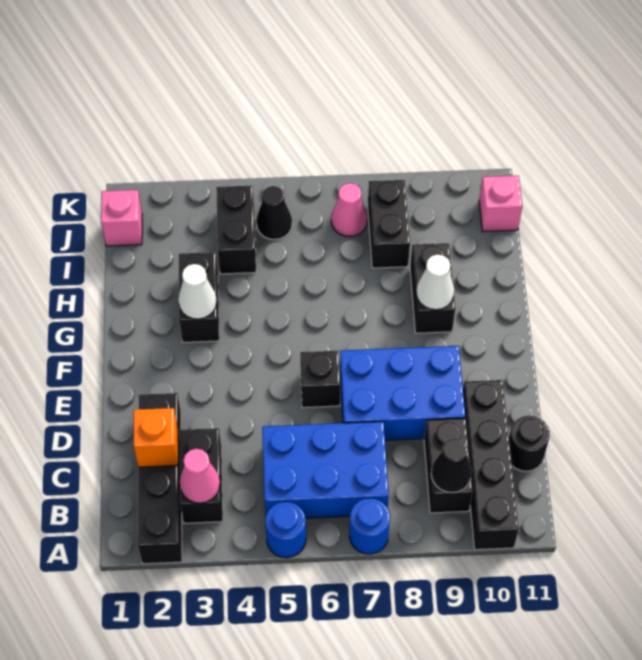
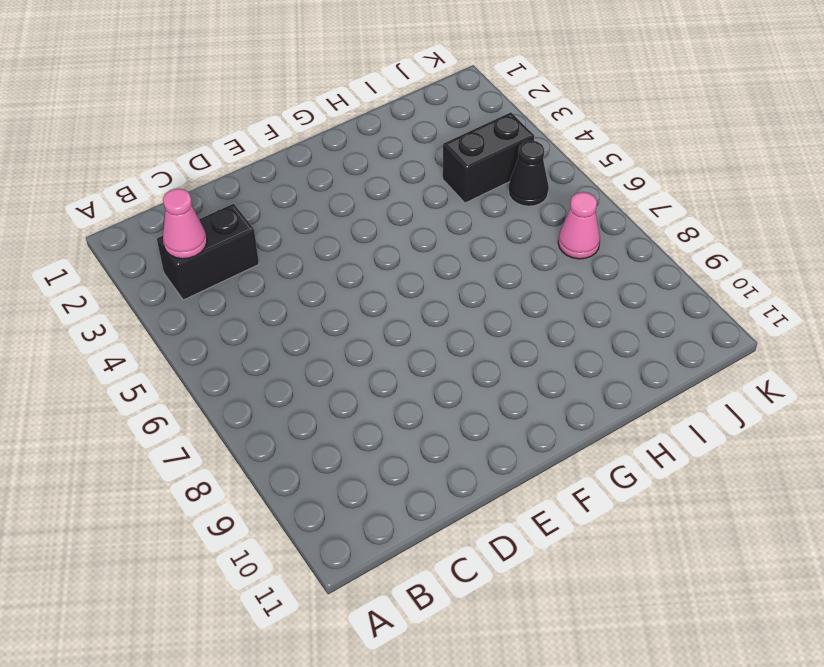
none -> black brick A2:D2 level 1
none -> blue round brick A5 level 1
none -> blue round brick A7 level 1

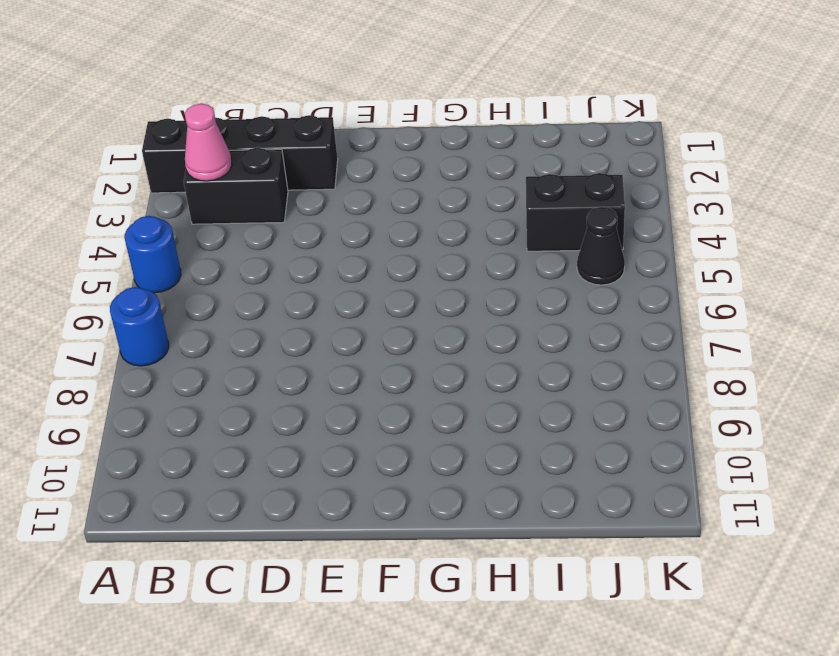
none -> black brick A10:D10 level 1
none -> blue brick B5:C7 level 1
none -> black brick B9:C9 level 1

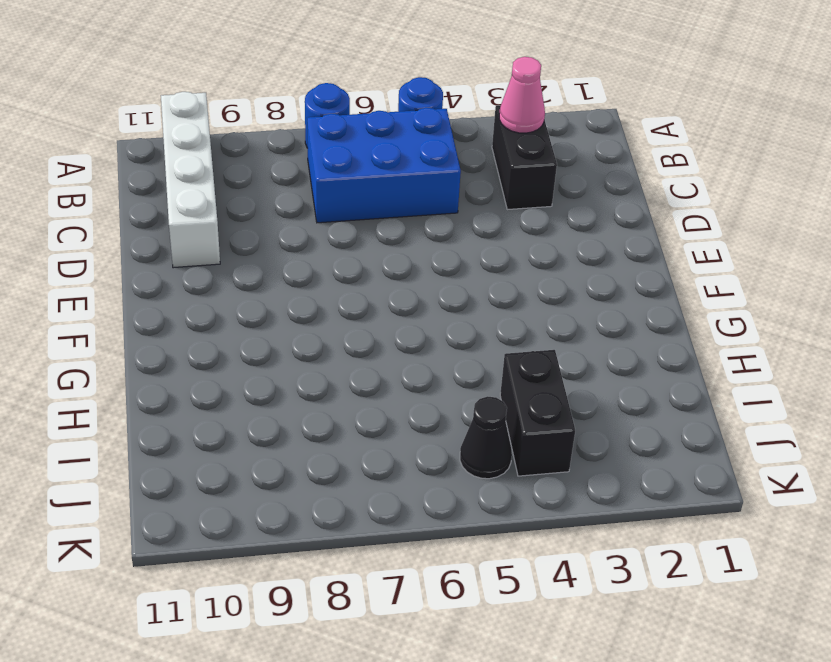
white brick A10:D10 level 1 -> black brick A10:D10 level 1
none -> black brick A2:D2 level 1
none -> black brick B9:C9 level 1
none -> black round brick C11 level 1

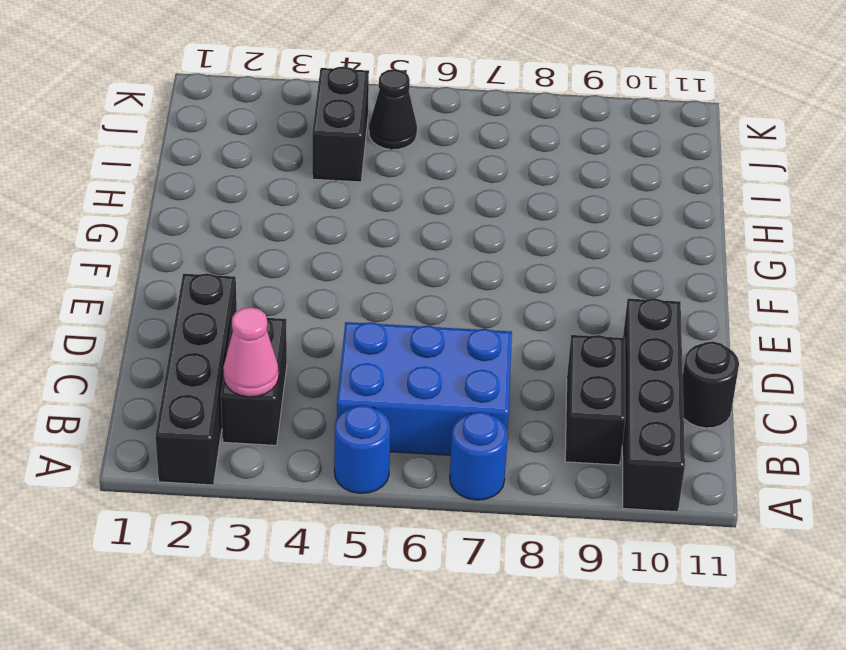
none -> blue brick D7:E9 level 1
none -> black brick E6 level 1
none -> black brick G3:H3 level 1

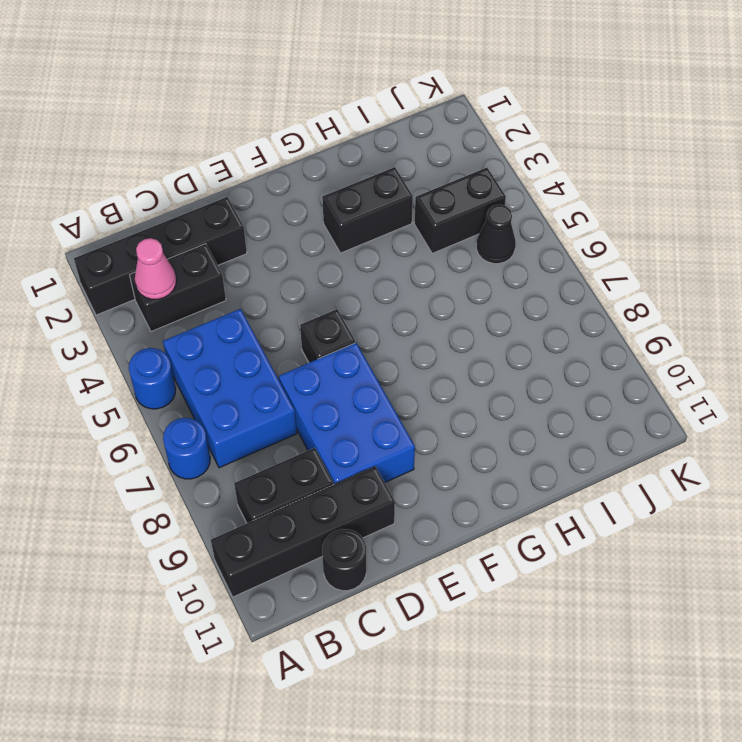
none -> black brick G9:H9 level 1
none -> black brick I8:J8 level 1
none -> pink brick J1 level 1

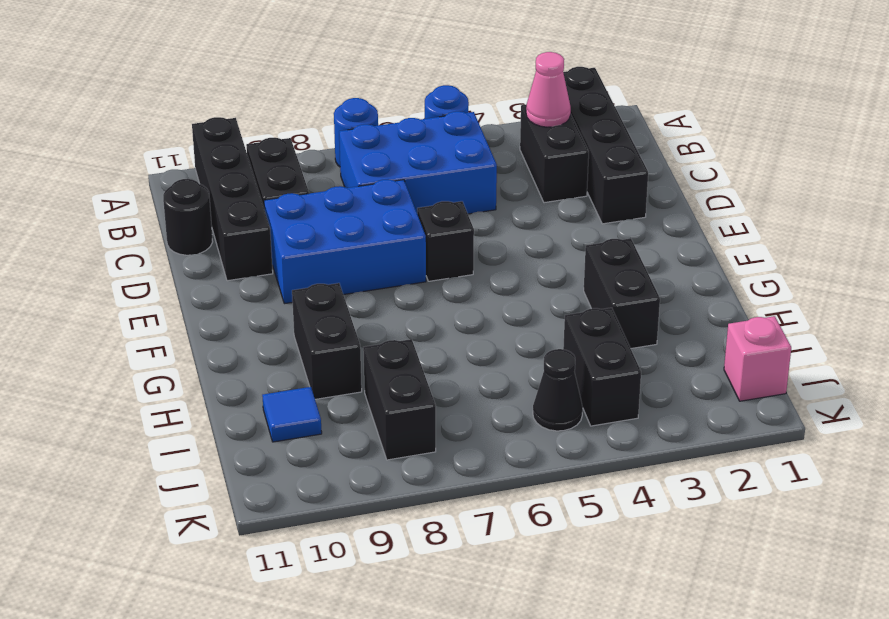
blue tile I10 level 1 -> none
none -> pink cone J7 level 1
none -> pink brick J11 level 1
none -> black cone B9 level 2

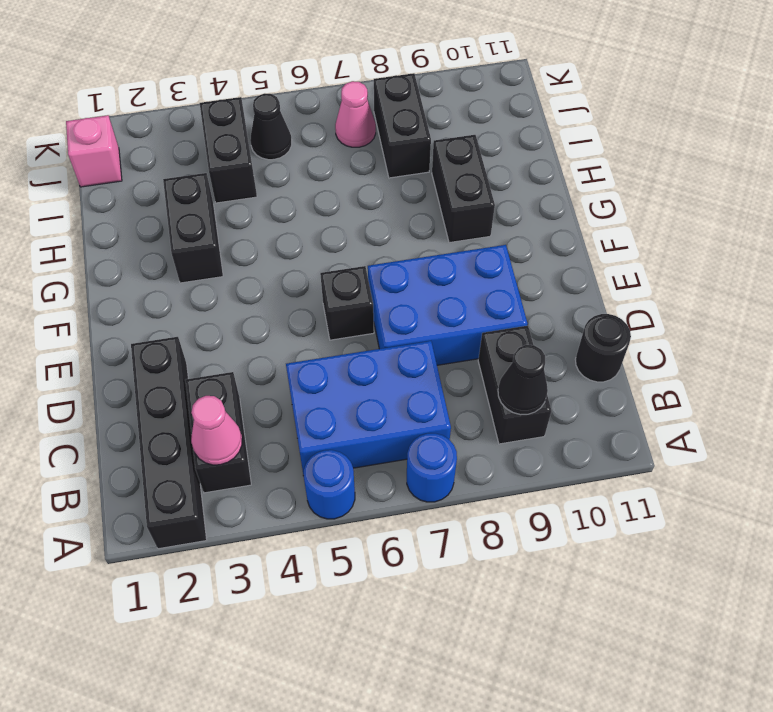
none -> black brick A10:D10 level 1
none -> pink brick J11 level 1
none -> orange brick C2 level 2

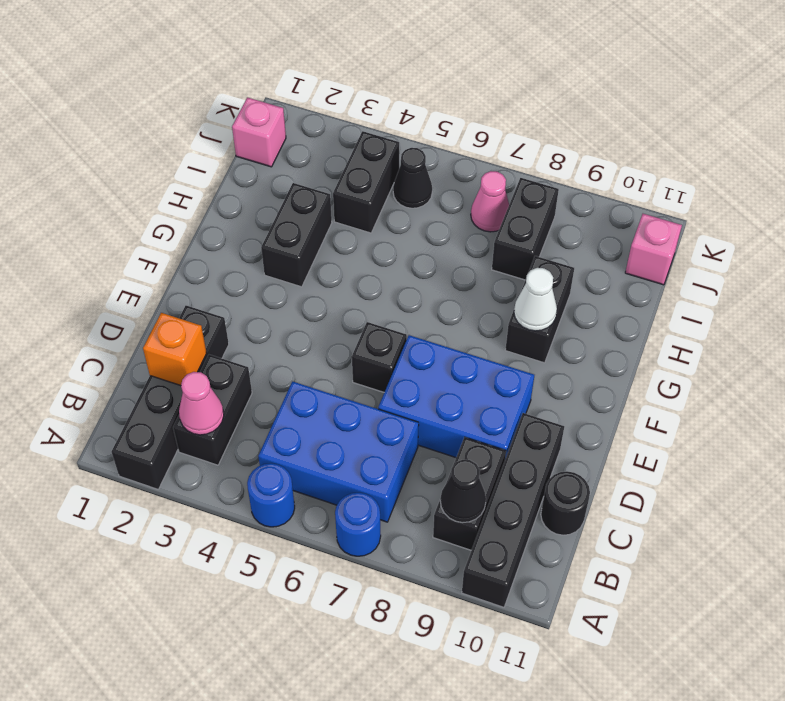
none -> white cone G3 level 2

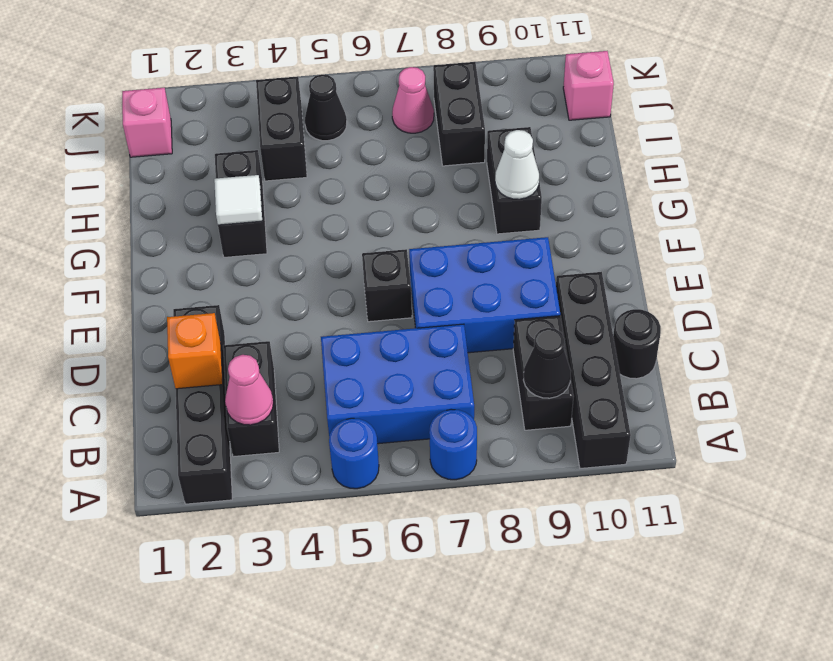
white tile G3 level 2 -> white cone G3 level 2

